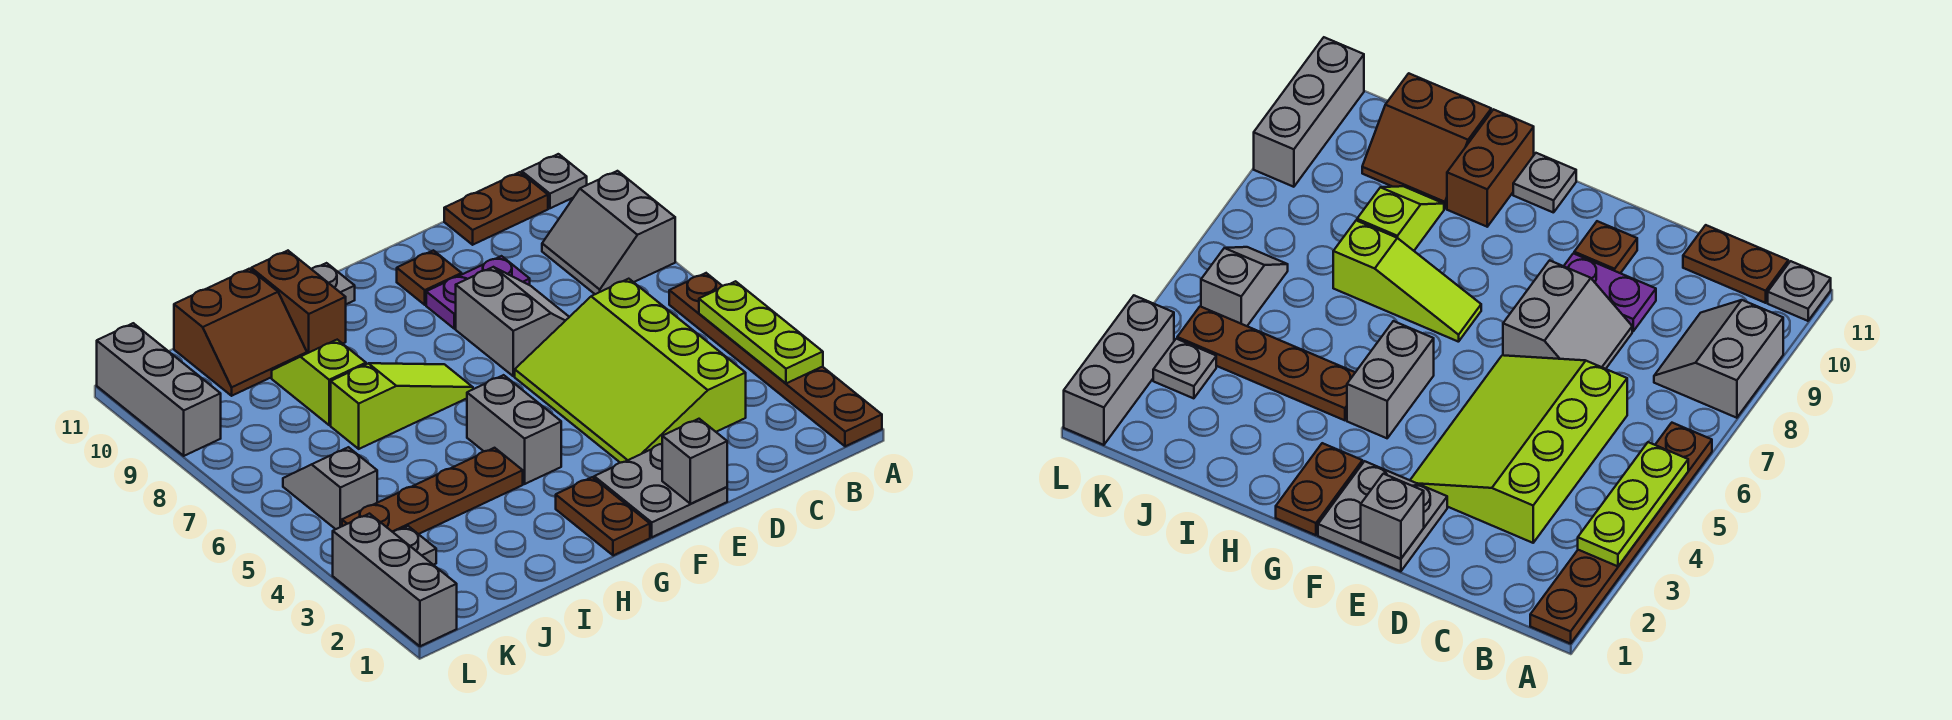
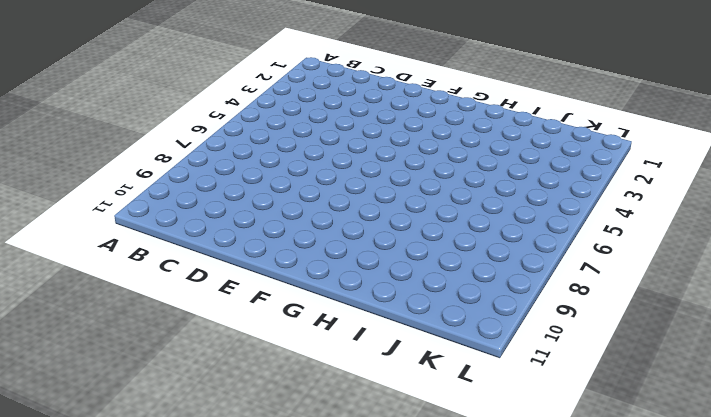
none -> brown plate A1:A6 level 1
none -> grey slope A8:B9 level 1 top A
none -> grey plate A11 level 1

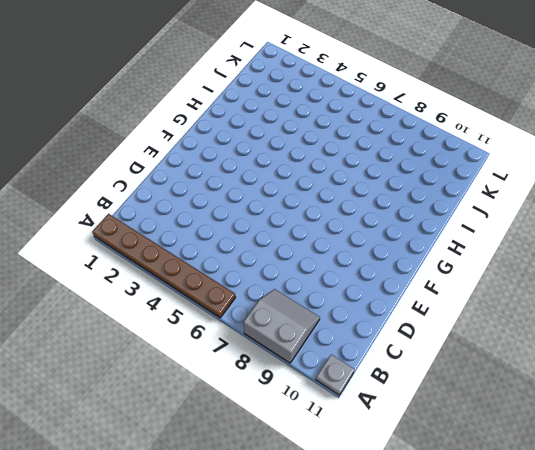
none -> brown plate B11:C11 level 1
none -> lime slope C3:E6 level 1 top C
none -> grey slope D7:E8 level 1 top E

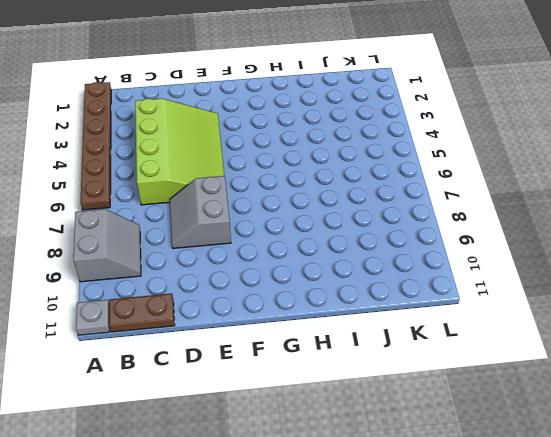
none -> purple plate D9:E9 level 1
none -> grey plate E1:F2 level 1
none -> brown plate E10 level 1

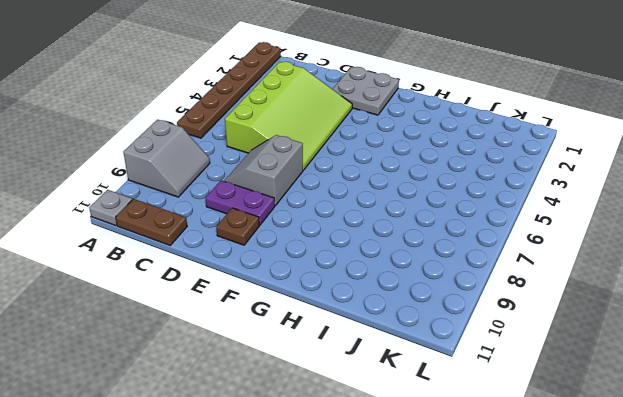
none -> brown plate G1:G2 level 1
none -> grey brick G4:G5 level 1
none -> lime slope G7:I7 level 1 top I

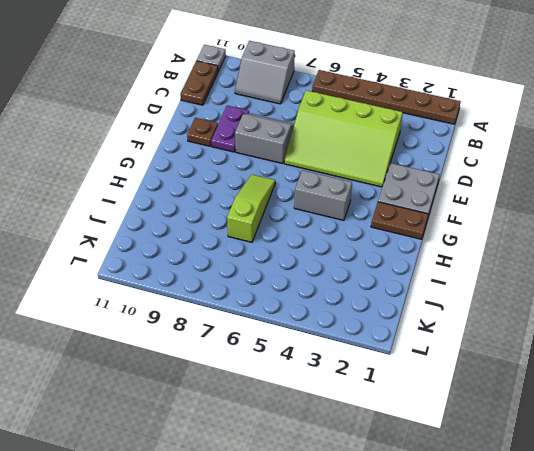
none -> grey plate G11 level 1
none -> brown plate H4:K4 level 1
none -> brown brick H10:H11 level 1

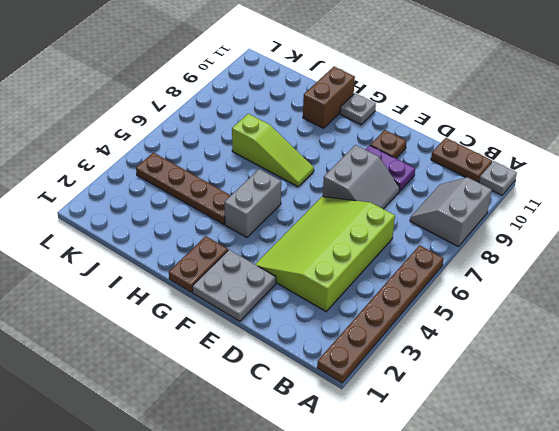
none -> lime slope I8:I9 level 1 top 8
none -> brown slope I10:J11 level 1 top 11
none -> grey plate K3 level 1

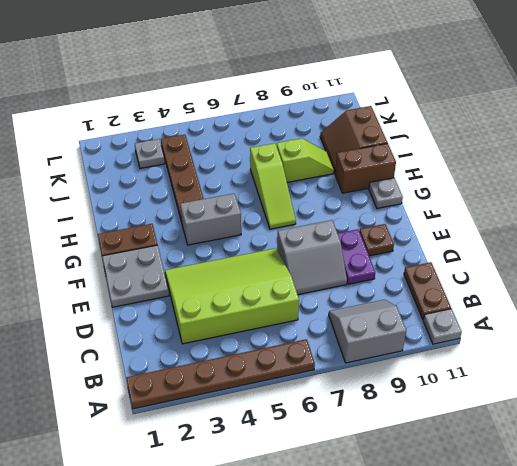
none -> grey slope K5:K6 level 1 top 5
none -> grey brick L1:L3 level 1
none -> grey brick L9:L11 level 1

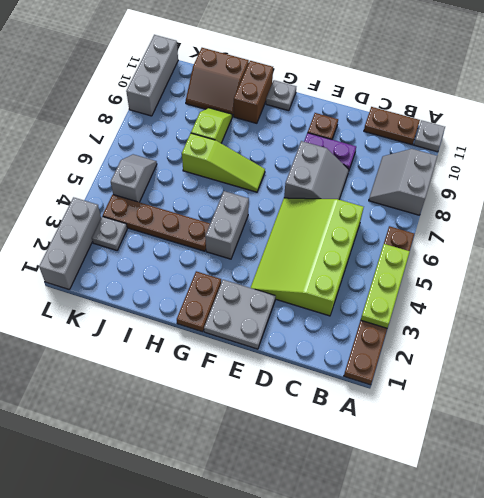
none -> grey brick E1 level 2

